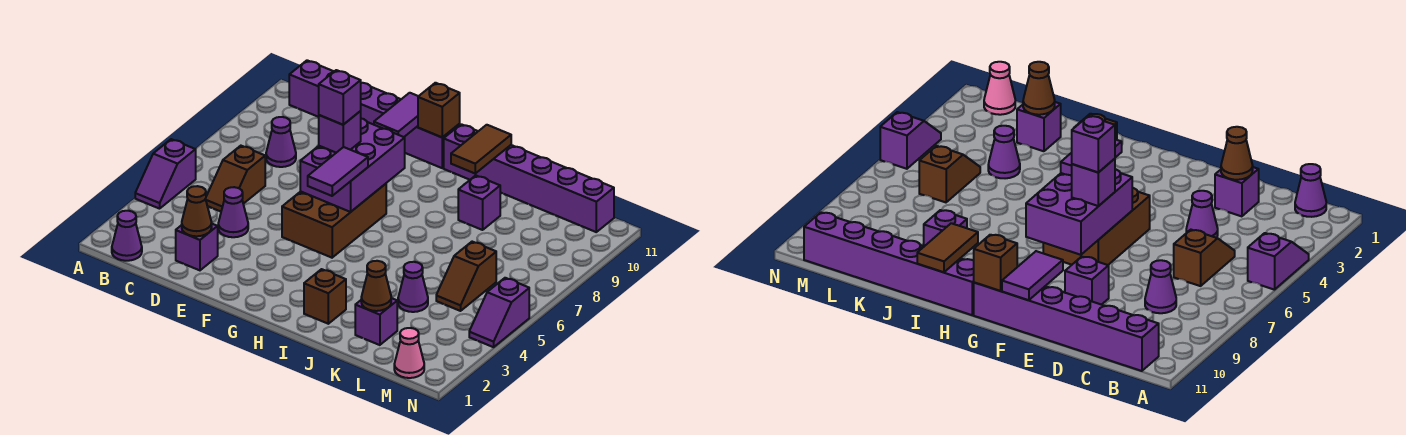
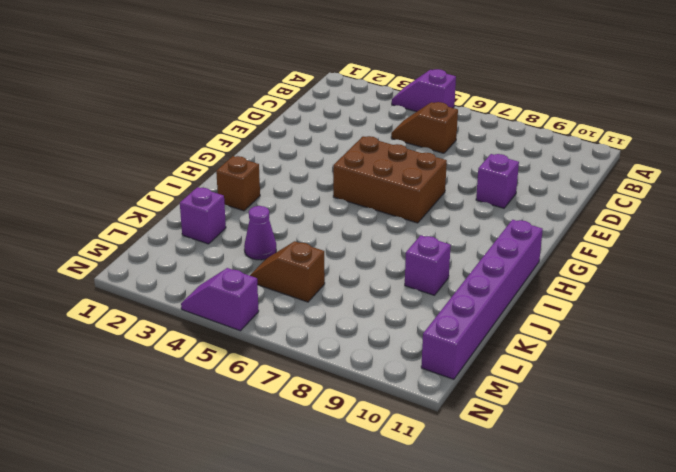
none -> purple cone B1 level 1
none -> purple brick B11:G11 level 1
none -> purple cone C8 level 1

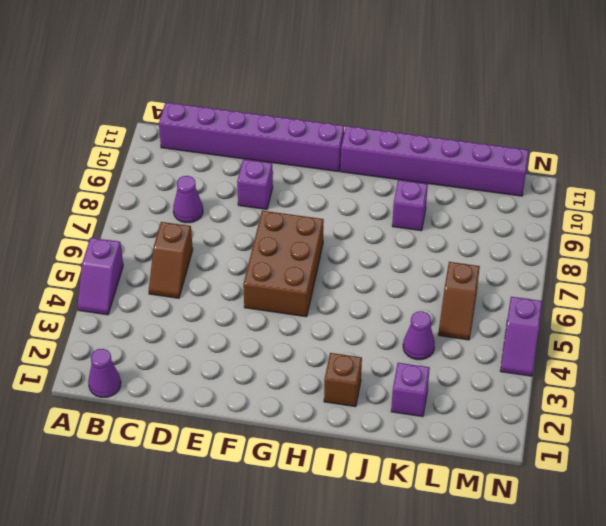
none -> purple brick D2 level 1
none -> purple cone D4 level 1
none -> pink cone M1 level 1

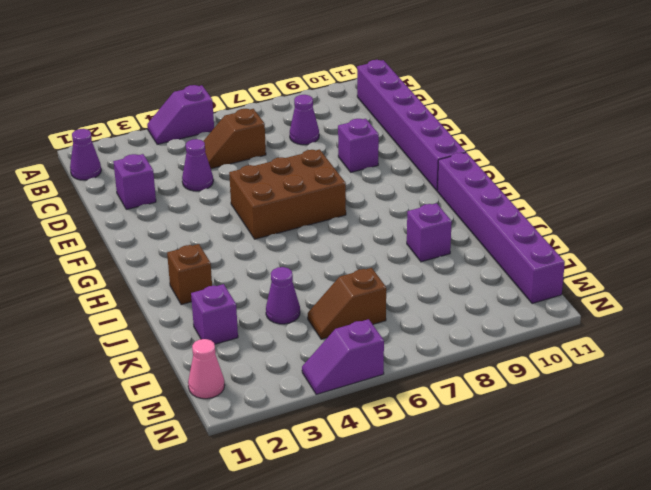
none -> brown cone D2 level 2
none -> purple brick F6:G8 level 2
none -> purple tile F10:F11 level 2

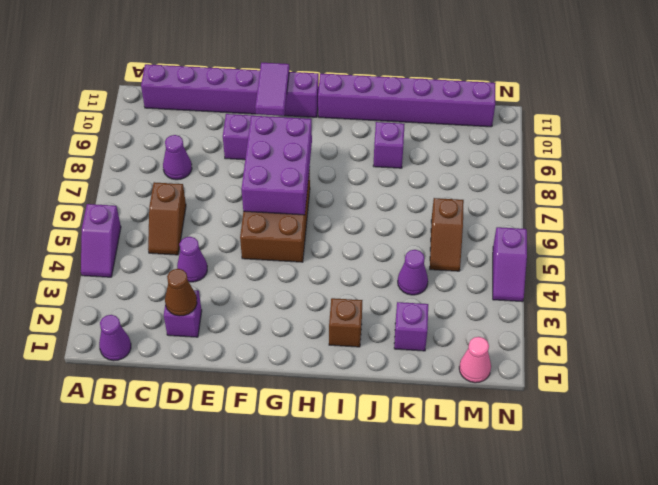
none -> brown brick G11 level 2
none -> brown tile I10:I11 level 2
none -> brown cone K2 level 2

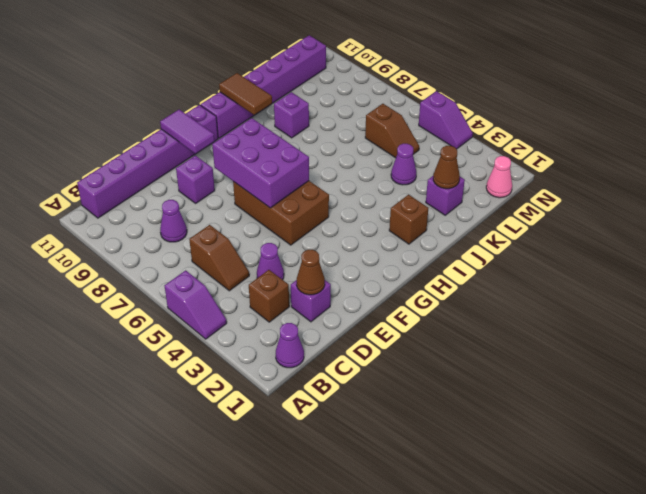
brown brick C3 level 1 -> brown brick G11 level 2
none -> purple brick F7 level 3
none -> purple tile G5:G6 level 3
none -> purple brick F7 level 4

